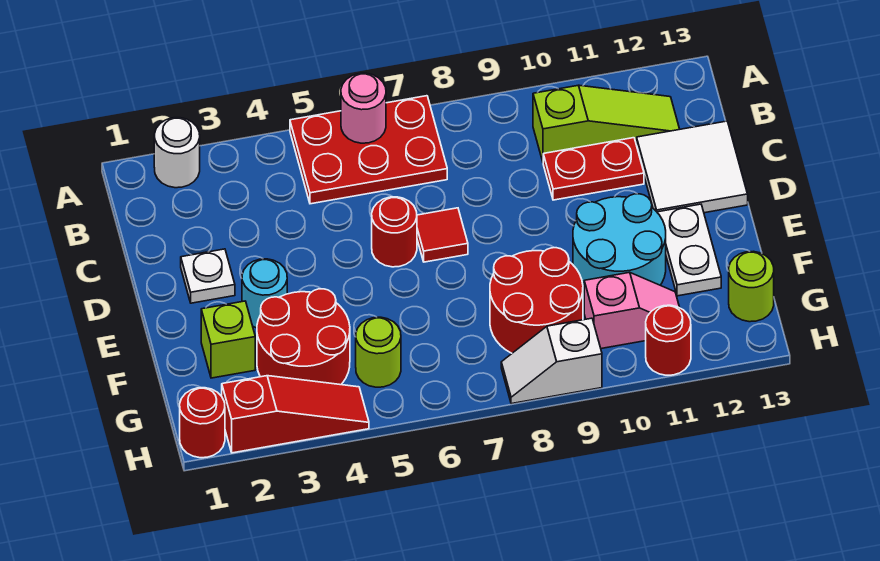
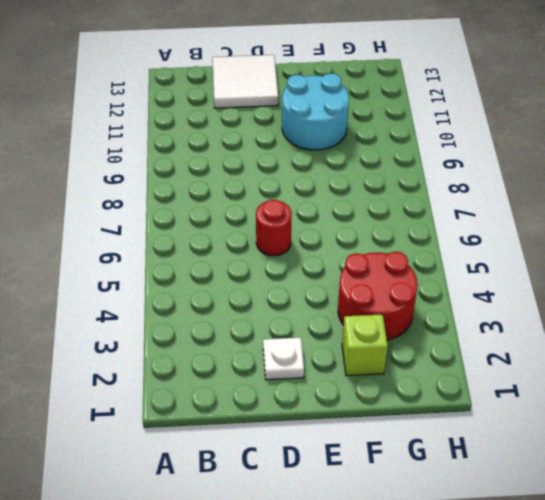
none -> white round brick A2 level 1
none -> red plate A5:B7 level 1
none -> lime slope B10:B12 level 1 top 10

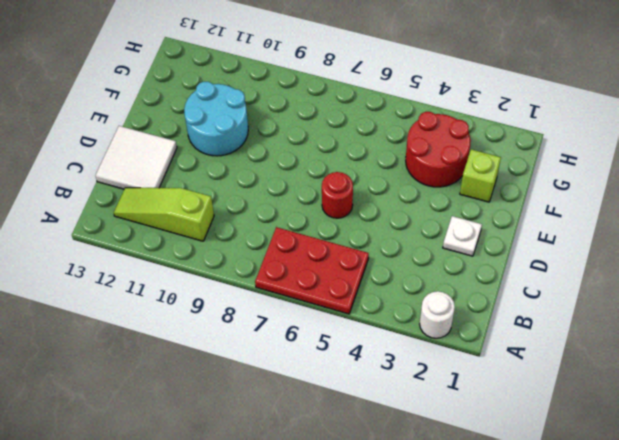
none -> red plate C10:C11 level 1
none -> red tile D7 level 1
none -> cyan round brick E3 level 1

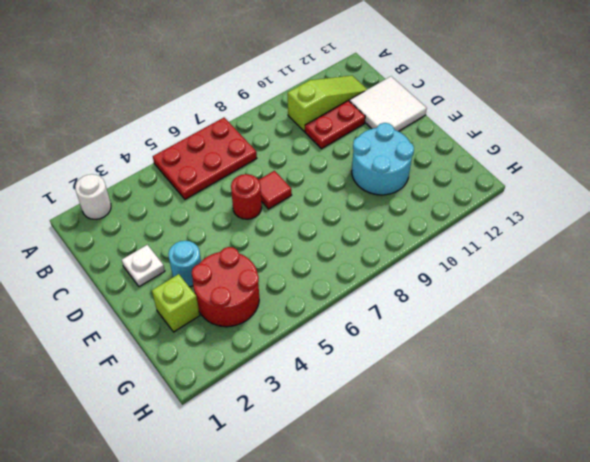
none -> white plate E12:F12 level 1
none -> red round brick F8:G9 level 1
none -> lime round brick G5 level 1

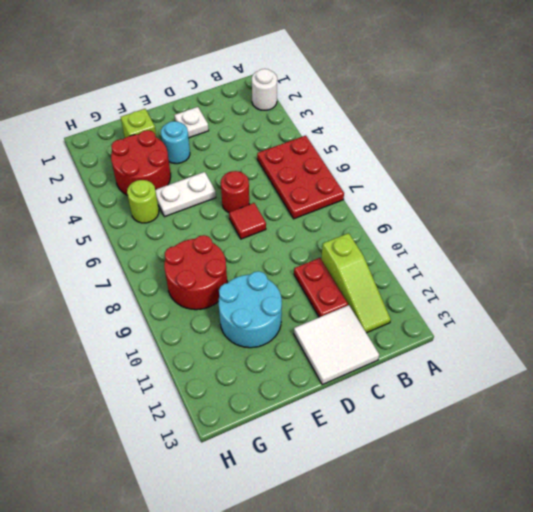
white plate E5:F5 level 1 -> white plate E12:F12 level 1
none -> pink slope G10:G11 level 1 top 10
none -> lime round brick G13 level 1
none -> red round brick H1 level 1

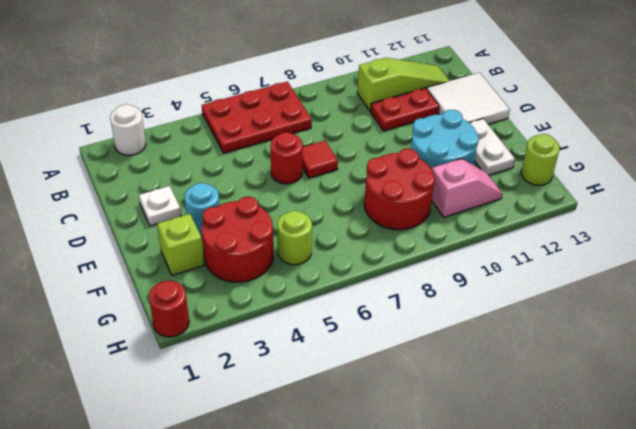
none -> red slope H2:H4 level 1 top 2
none -> white slope H8:H9 level 1 top 9
none -> red round brick H11 level 1

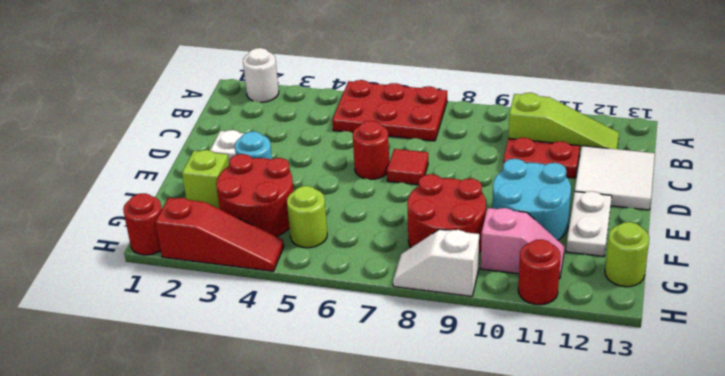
none -> pink round brick A6 level 2

